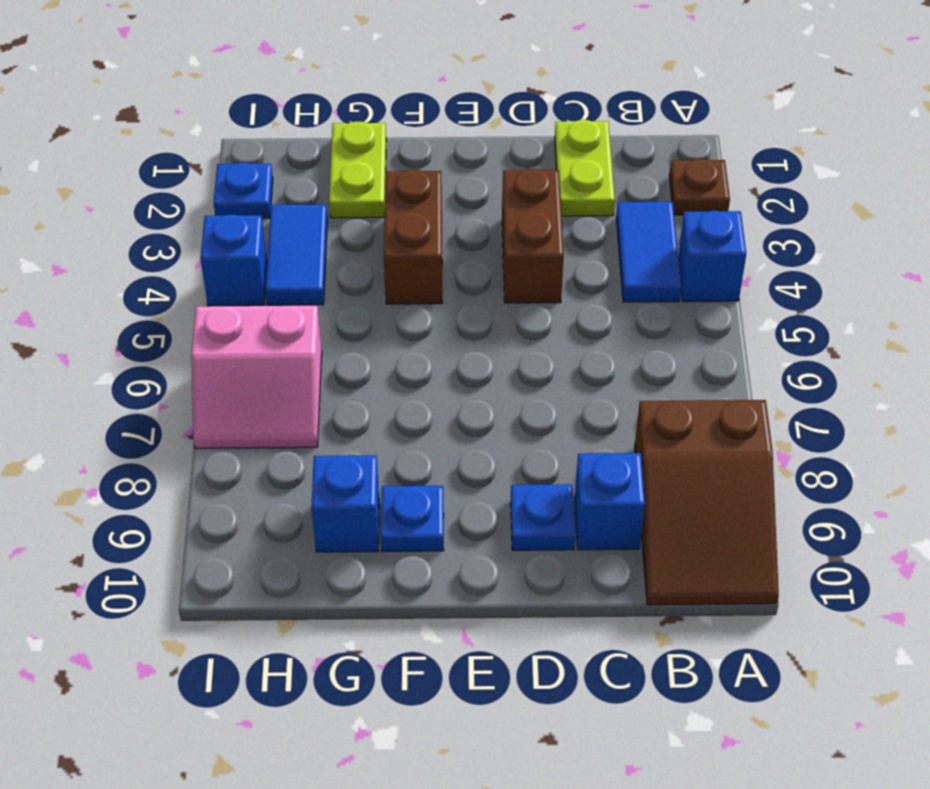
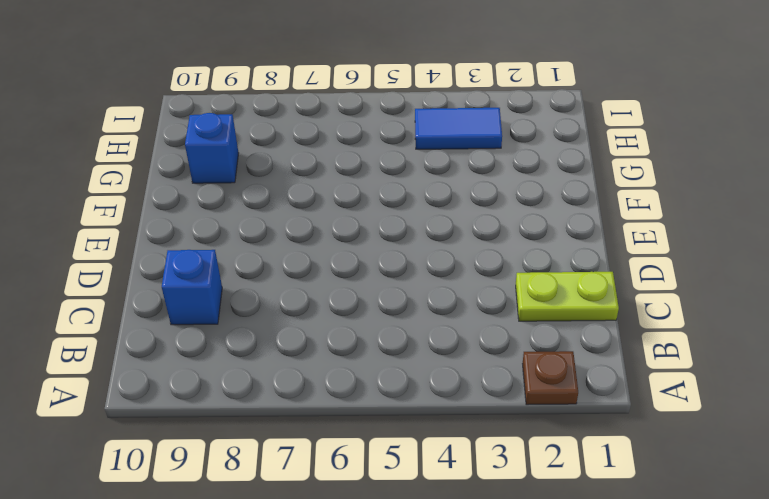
none -> blue brick A4 level 1
none -> brown slope A8:B10 level 1 top 8
none -> blue tile B3:B4 level 1

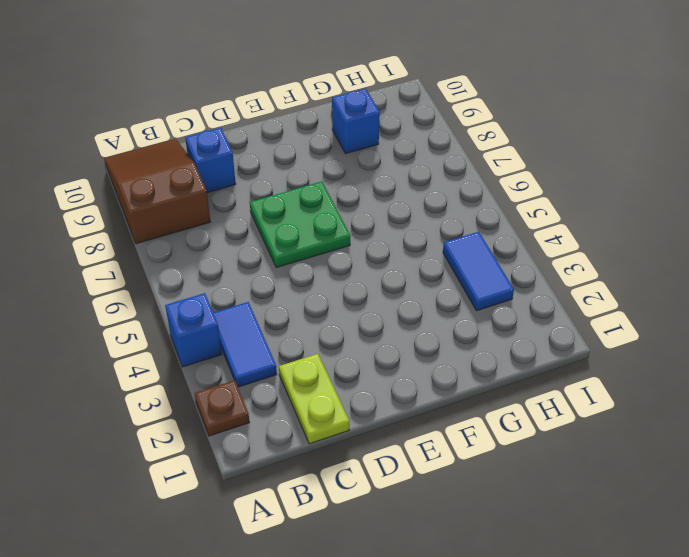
green plate D6:E7 level 1 -> none
none -> brown brick D3:D4 level 1
none -> blue plate D9 level 1
none -> brown brick F3:F4 level 1

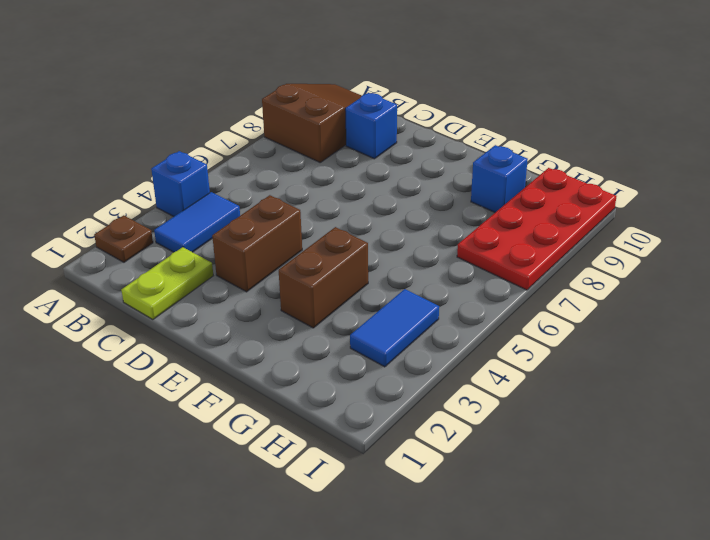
red plate H7:I10 level 1 -> pink slope H6:I7 level 1 top 6
none -> blue plate D9 level 1
none -> blue plate F9 level 1
none -> lime plate G1:G2 level 1

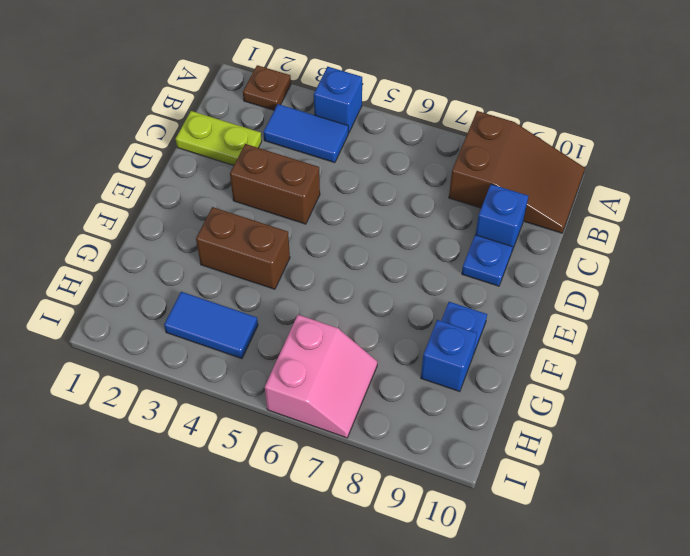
none -> lime plate G1:G2 level 1
none -> blue plate I2 level 1
none -> blue brick I4 level 1

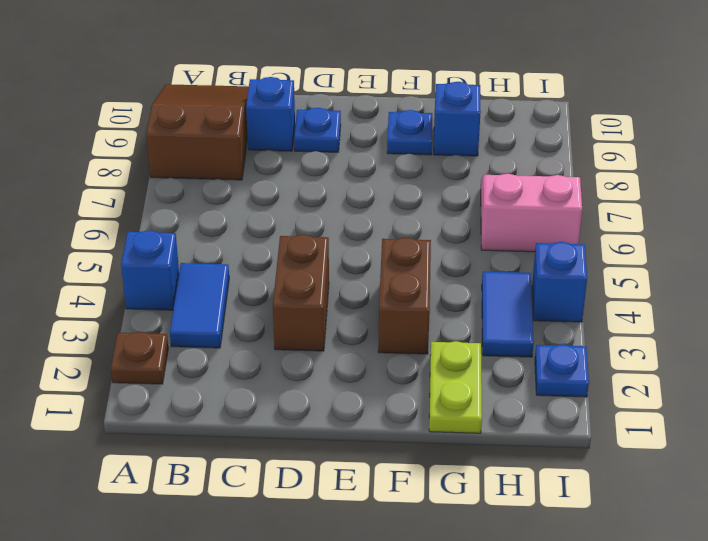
none -> lime plate C1:C2 level 1

